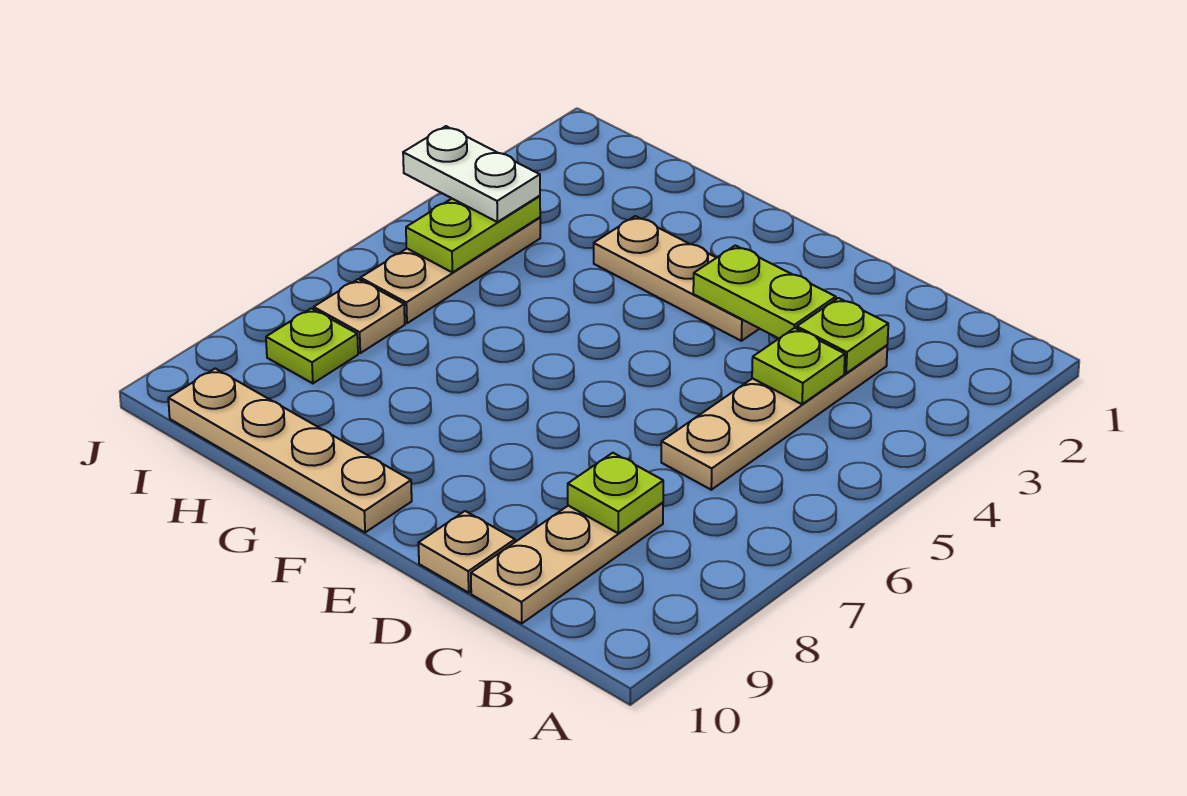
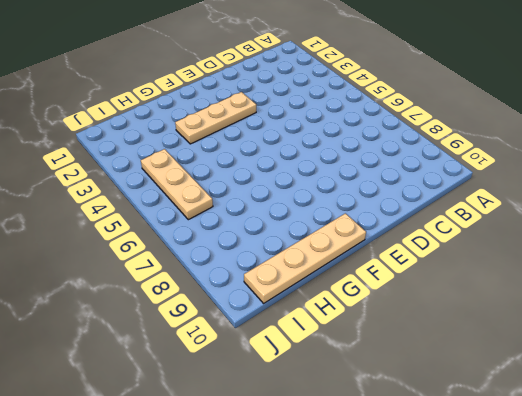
none -> tan plate C3:C6 level 1
none -> tan plate C8:C10 level 1
none -> tan plate D10 level 1

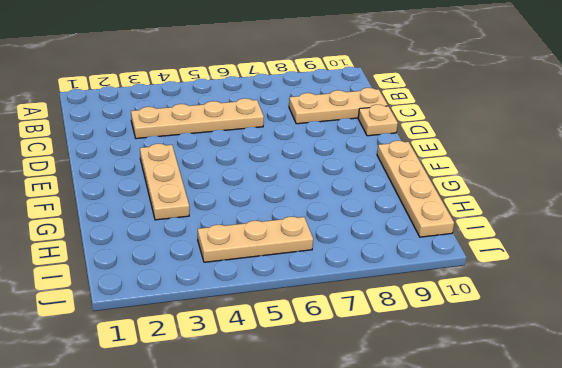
none -> tan plate I7 level 1
none -> lime plate I8 level 1
none -> lime plate C3 level 2

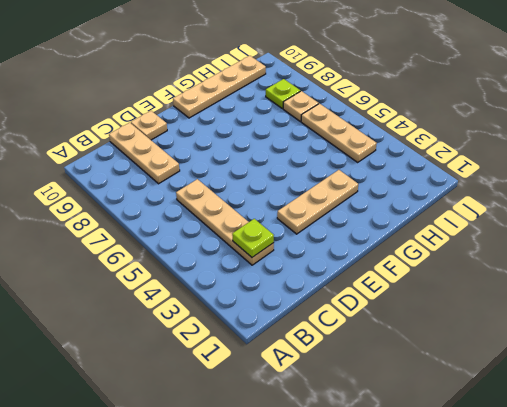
none -> lime plate C4 level 2
none -> lime plate C8 level 2
none -> lime plate D3:E3 level 2

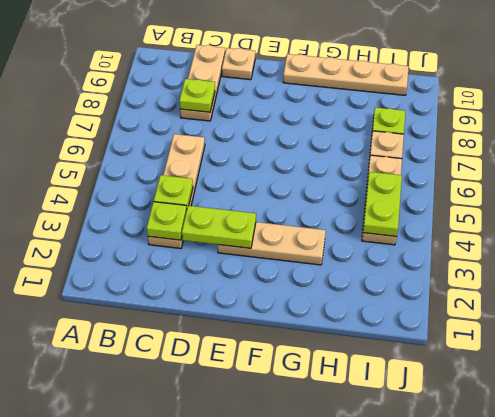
none -> white plate I4:J4 level 3

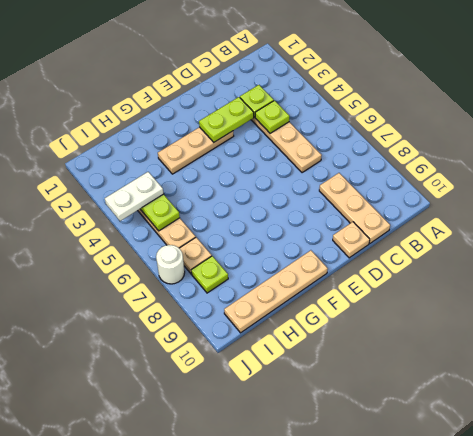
white round brick J7 level 1 -> none
none -> lime plate C8 level 2

